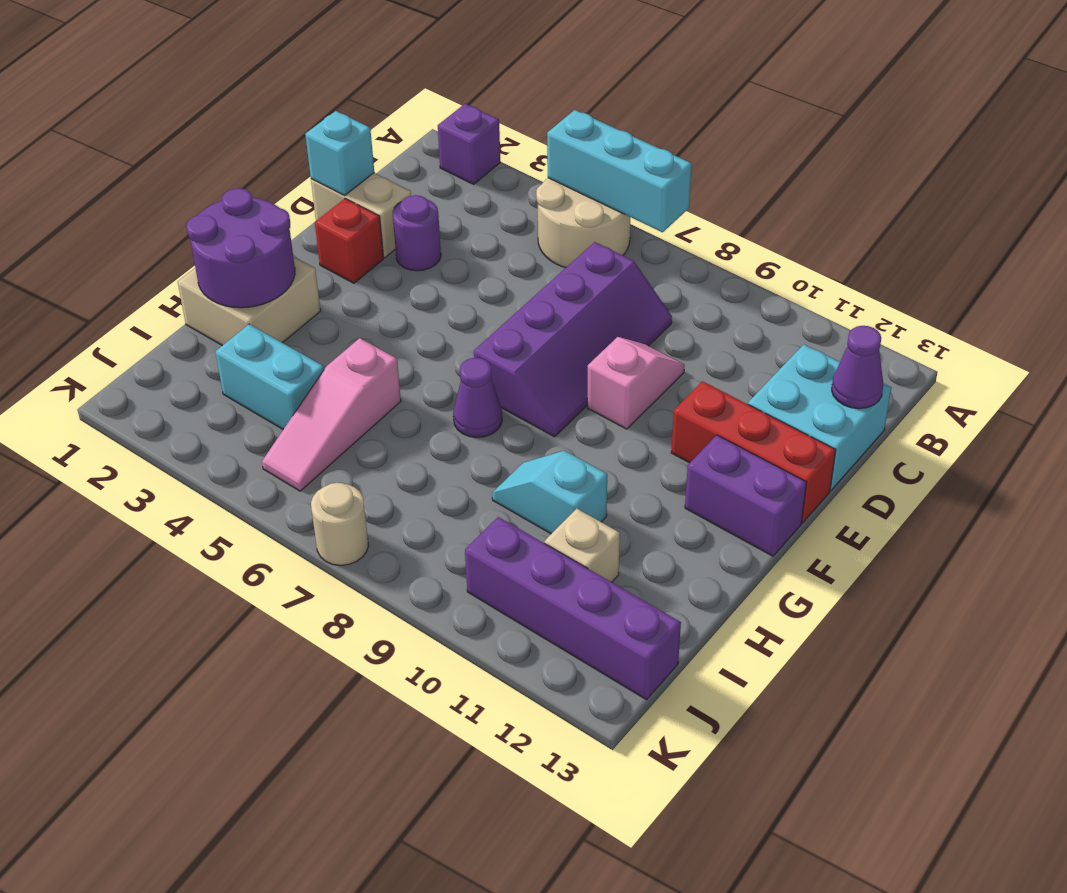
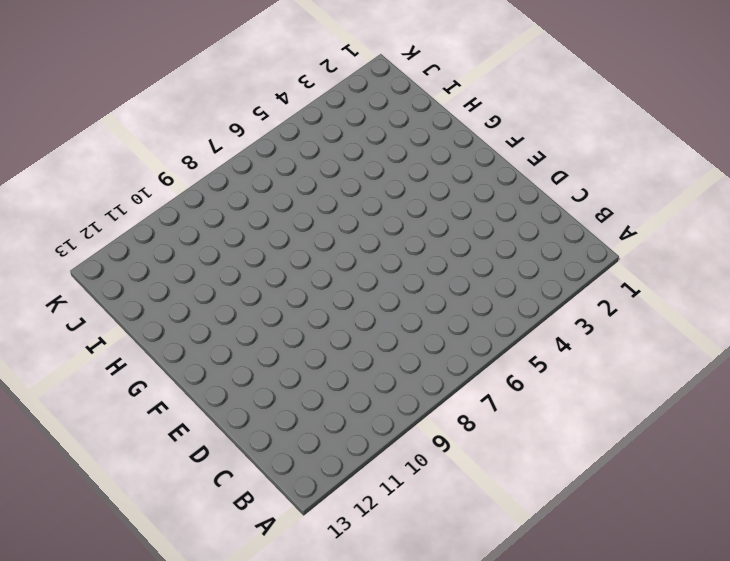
none -> purple brick A2 level 1
none -> tan round brick A5:B6 level 1
none -> purple slope C7:F8 level 1 top 7

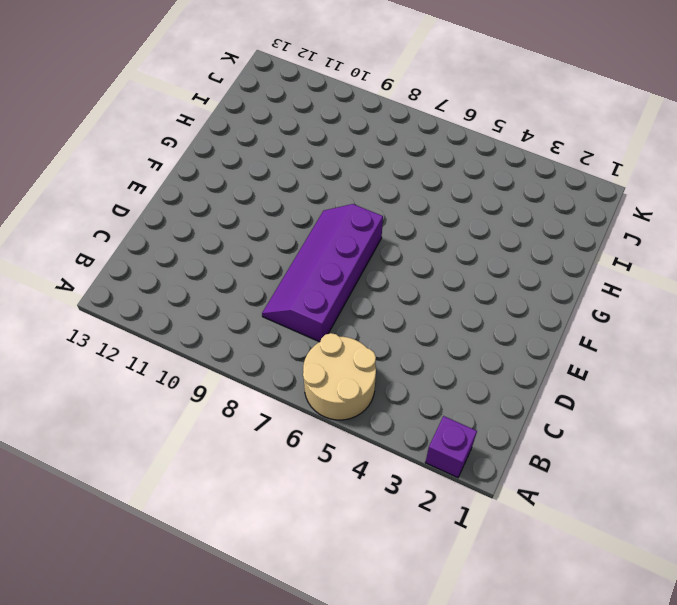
none -> cyan brick C12:D13 level 1
none -> tan brick D1:D2 level 1
none -> purple round brick D3 level 1

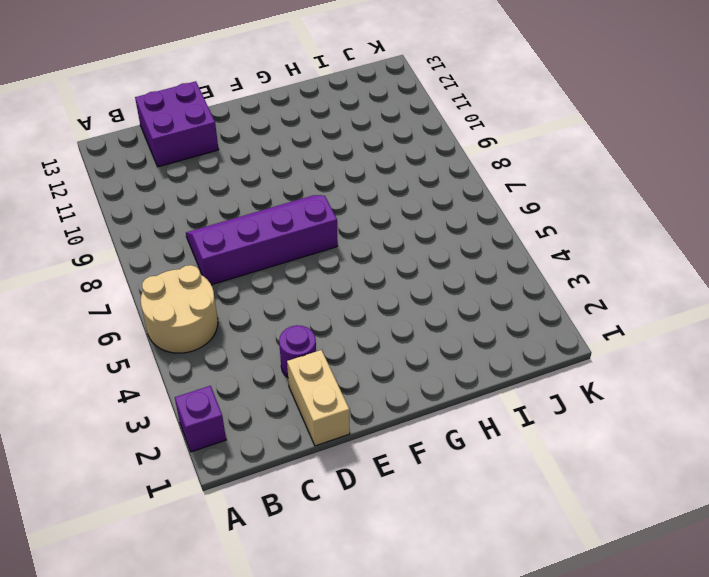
purple brick C12:D13 level 1 -> cyan brick C12:D13 level 1
none -> pink slope D9:E9 level 1 top E
none -> red brick E2 level 1
none -> red brick E11:E13 level 1

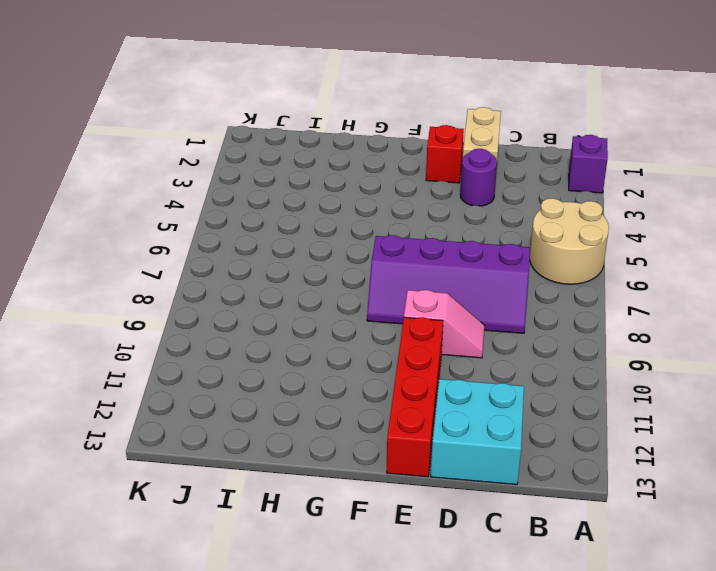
red brick E10:E13 level 1 -> red brick E11:E13 level 1
none -> purple brick F12:F13 level 1
none -> tan brick G1:H2 level 1
none -> purple cone G7 level 1

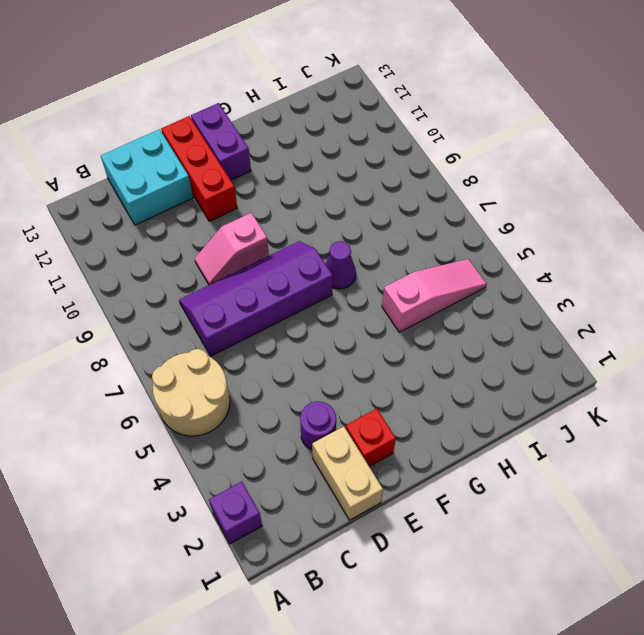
none -> tan brick G1:H2 level 1
none -> cyan slope H9:H10 level 1 top 10
none -> cyan brick I3:I4 level 1

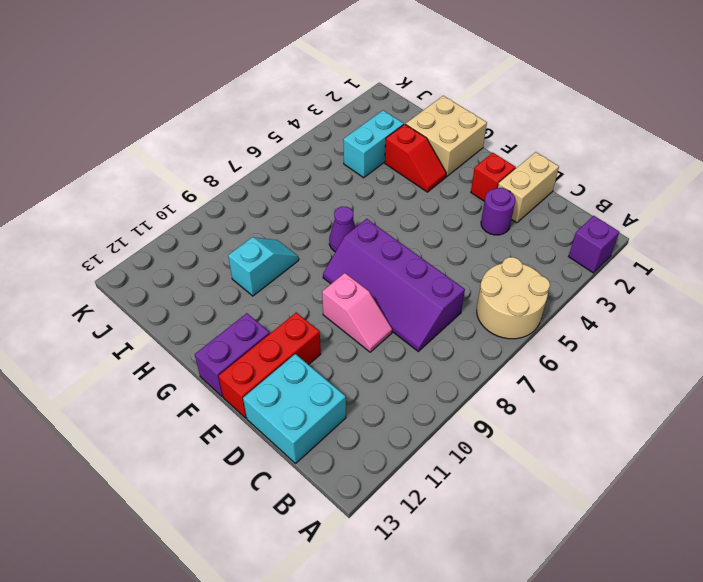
red slope G3:H3 level 1 top H -> none
none -> pink slope H5:J5 level 1 top H
none -> tan brick I11 level 1
none -> purple brick J10:J13 level 1

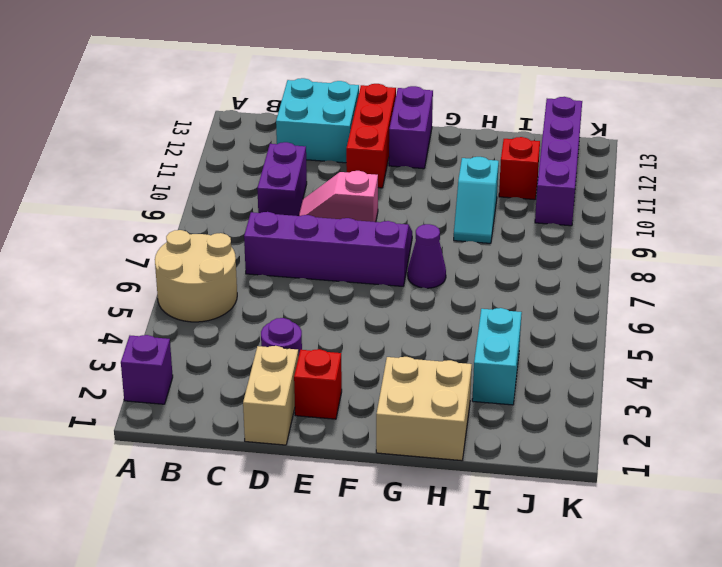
purple brick C9:C10 level 1 -> none
red brick I11 level 1 -> tan brick I11 level 1
none -> pink slope H5:J5 level 1 top H
none -> tan round brick K7 level 1
none -> cyan brick A5:A7 level 2

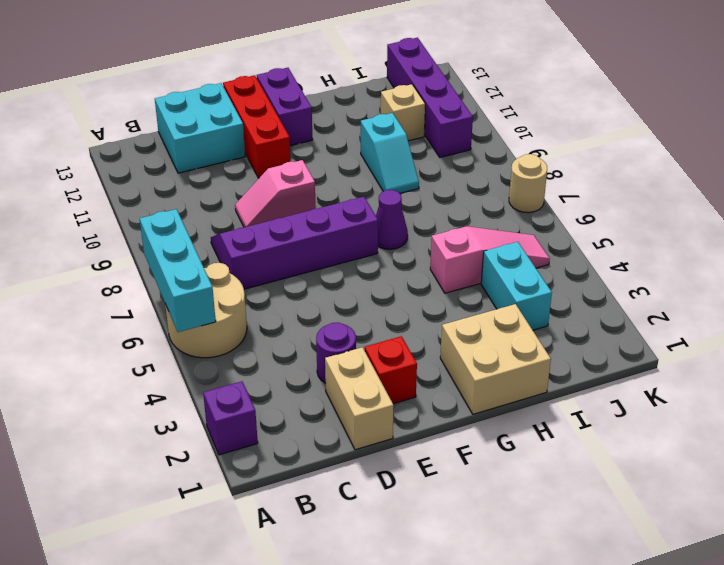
none -> purple cone C13 level 2
none -> cyan brick D1 level 2
none -> purple round brick G1:H2 level 2

